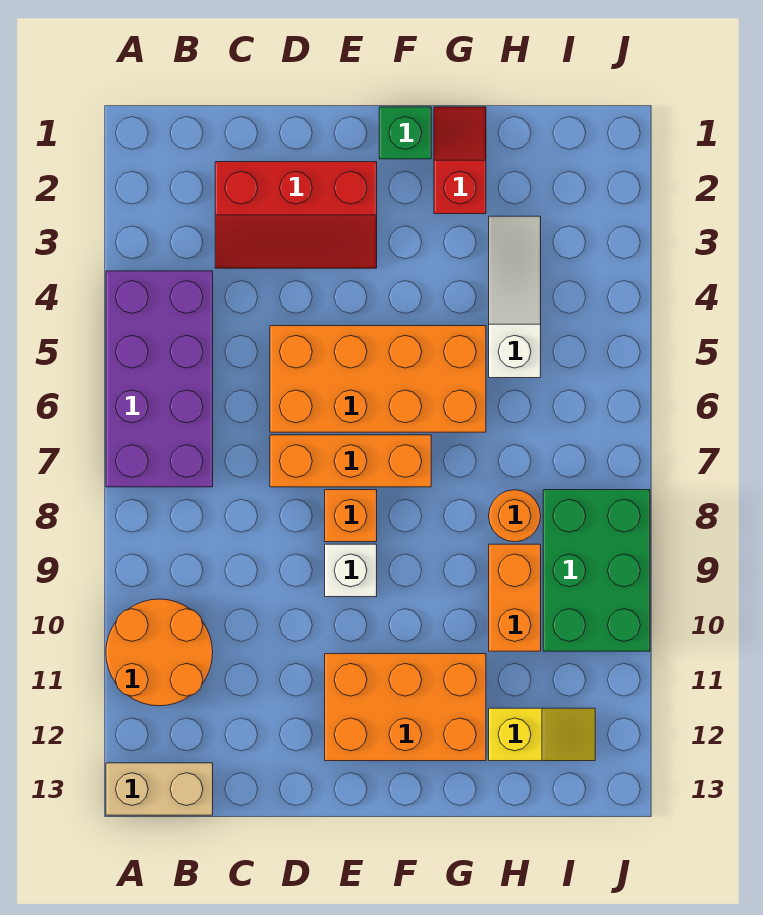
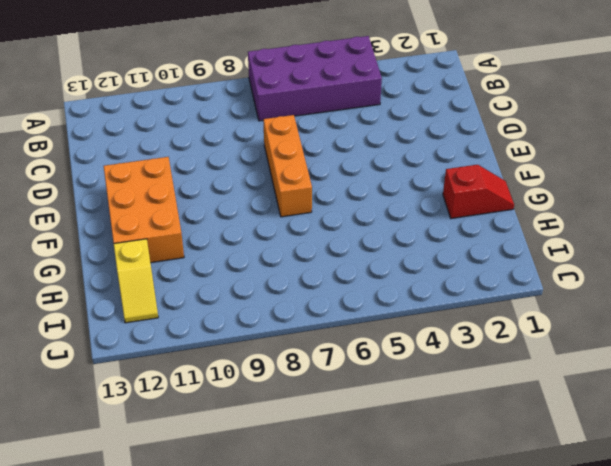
none -> orange round brick A10:B11 level 1
none -> tan brick A13:B13 level 1
none -> red slope C2:E3 level 1 top 2

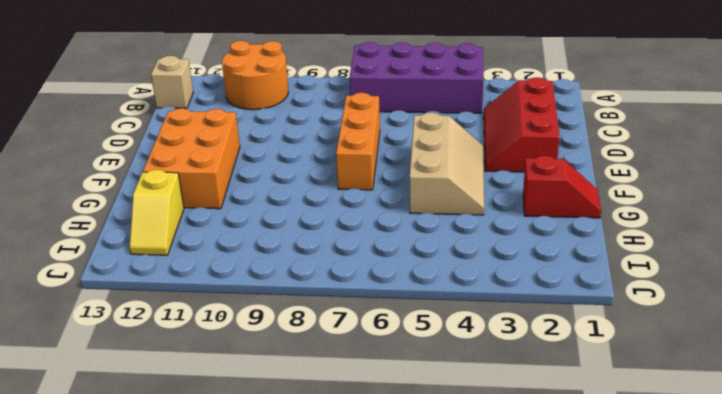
tan brick B13 level 1 -> tan brick A13:B13 level 1
tan slope E4:G5 level 1 top 5 -> orange brick D5:G6 level 1
none -> orange brick E8 level 1
none -> white brick E9 level 1
none -> green brick F1 level 1

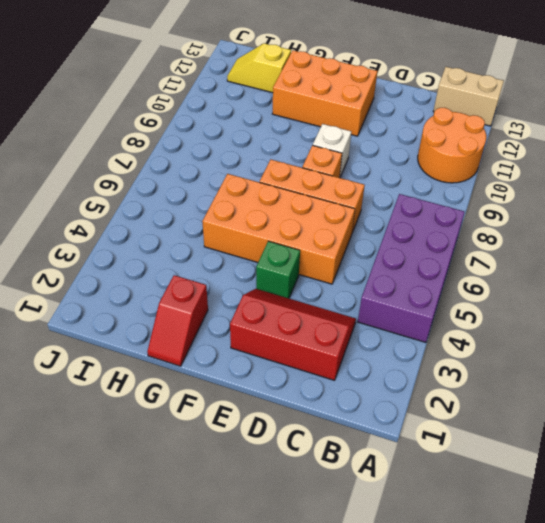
green brick E4 level 1 -> green brick F1 level 1
none -> white slope H3:H5 level 1 top 5
none -> orange round brick H8 level 1
none -> orange brick H9:H10 level 1

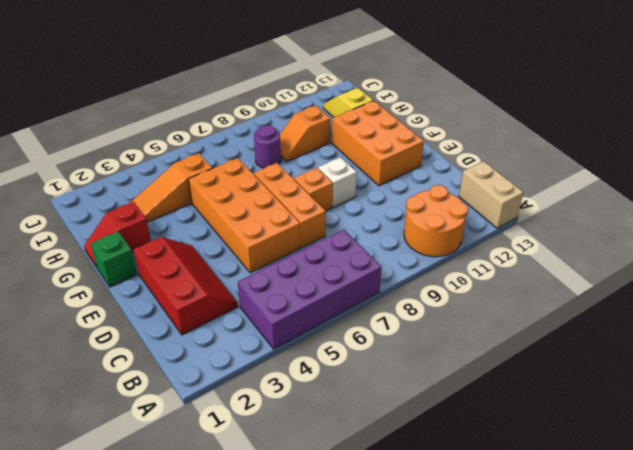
orange slope H3:H5 level 1 top 5 -> white slope H3:H5 level 1 top 5
purple round brick H8 level 1 -> orange round brick H8 level 1
orange slope H9:H10 level 1 top 10 -> orange brick H9:H10 level 1
none -> green brick I8:J10 level 1

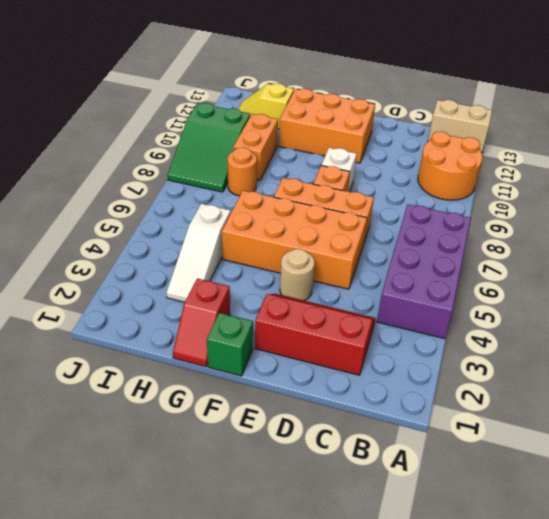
tan round brick E4 level 1 -> none
green slope I8:J10 level 1 top 10 -> green brick I8:J10 level 1

